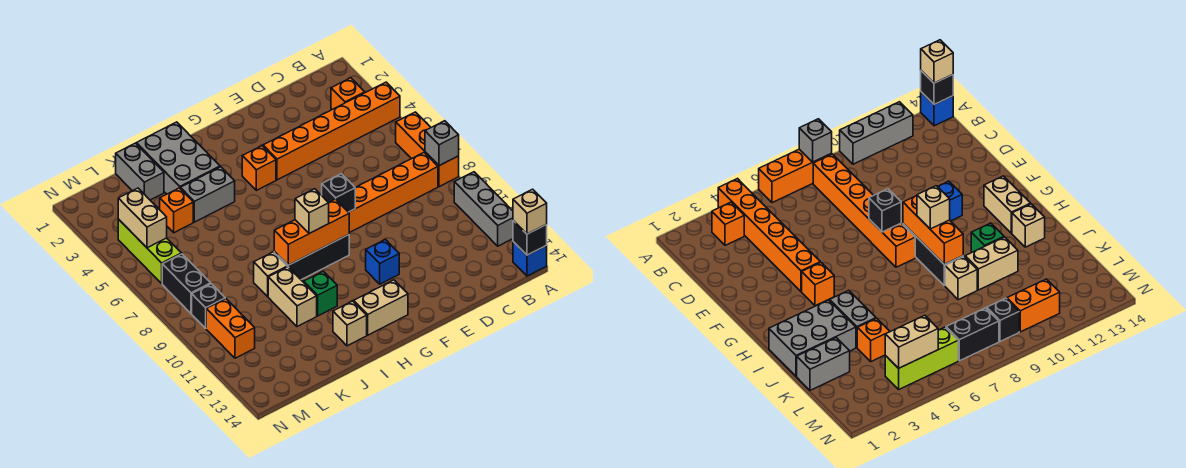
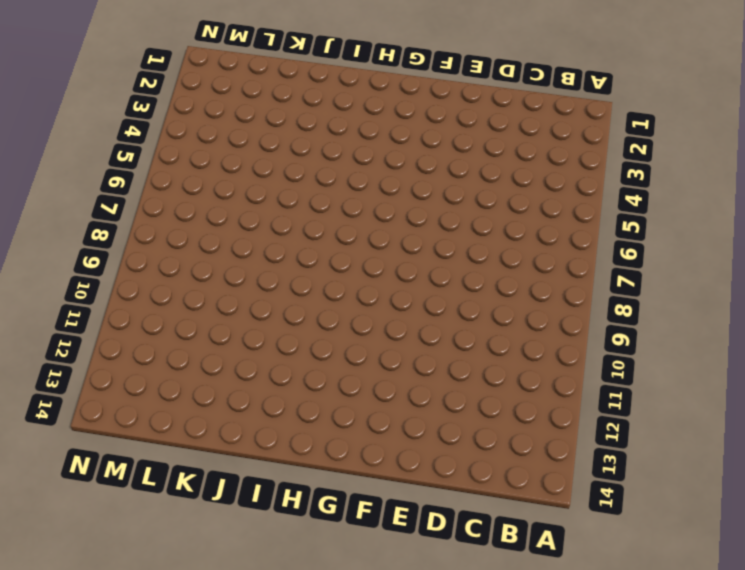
none -> orange brick A4:F4 level 1
none -> orange brick A6:A8 level 1
none -> grey brick A10:A12 level 1

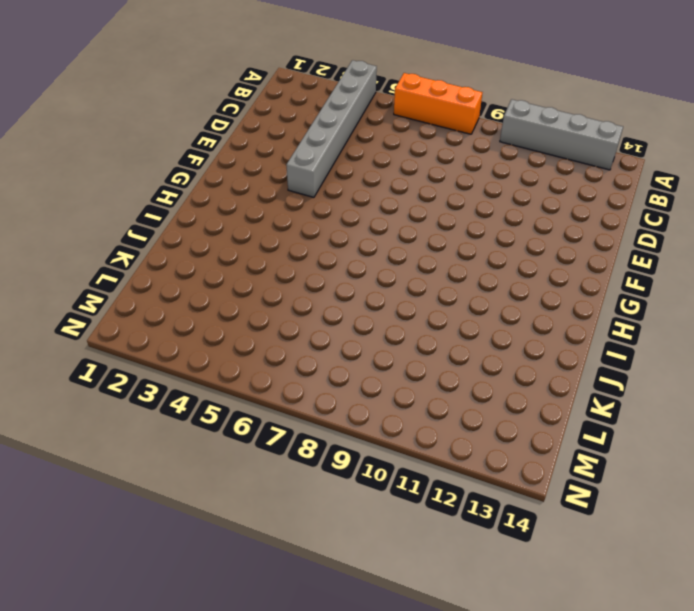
grey brick A4:F4 level 1 -> orange brick A4:F4 level 1
grey brick A10:A13 level 1 -> grey brick A10:A12 level 1
none -> blue brick A14 level 1
none -> orange brick B3 level 1
none -> orange brick B8:G8 level 1

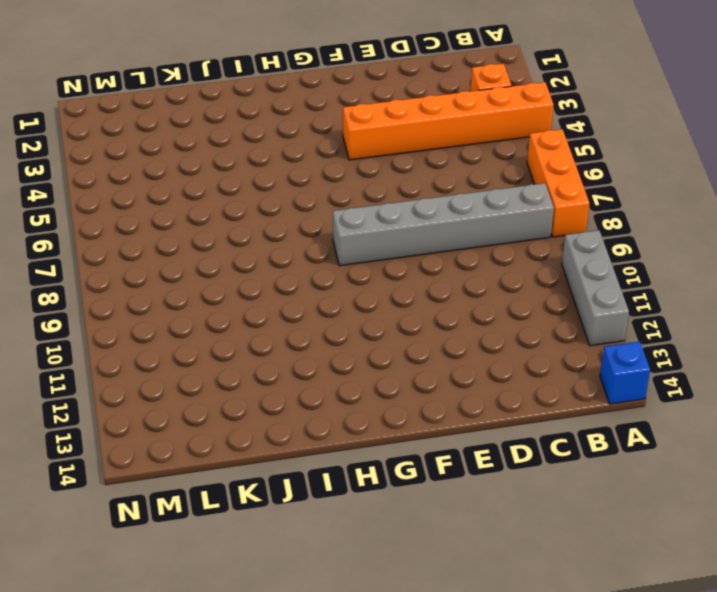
grey brick B8:G8 level 1 -> orange brick B8:G8 level 1
none -> blue brick F11 level 1
none -> orange brick G4 level 1
none -> black brick G9:I9 level 1

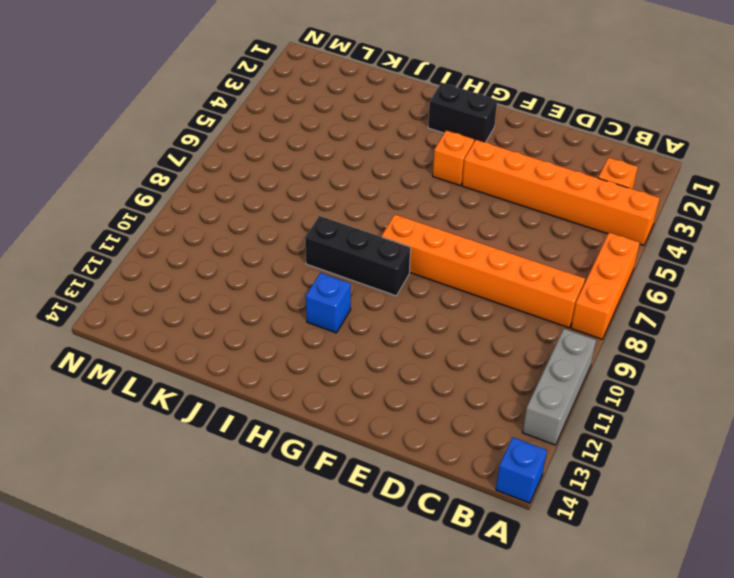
black brick G2:H2 level 1 -> black brick M7:M8 level 1
blue brick H11 level 1 -> blue brick F11 level 1
none -> tan brick G13:H13 level 1
none -> grey brick I1:J3 level 1
none -> grey brick I4:J4 level 1

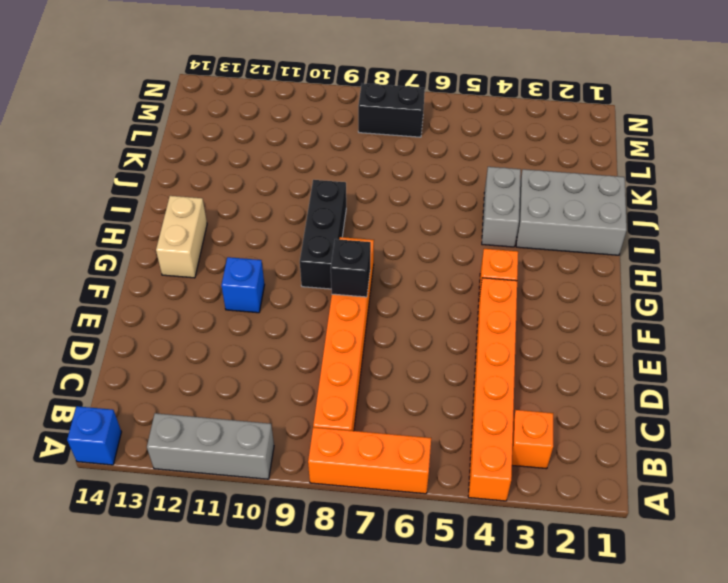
none -> green brick I11 level 1
none -> tan brick I13 level 1
none -> tan brick J9 level 1

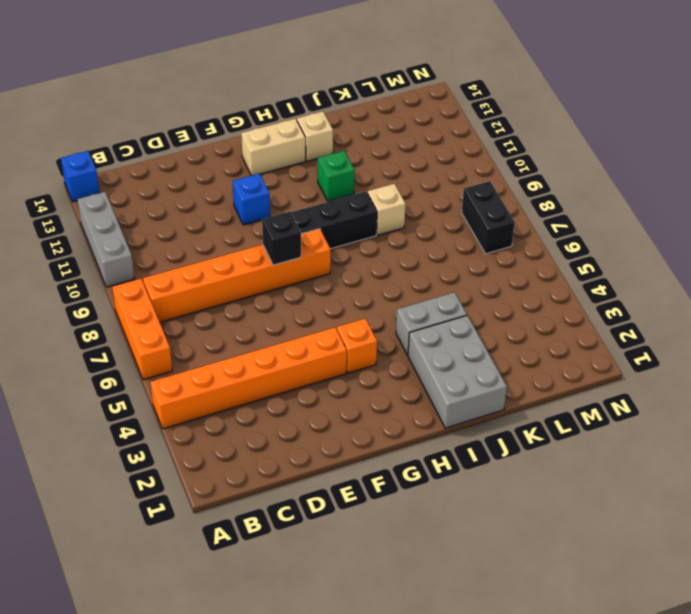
none -> orange brick B3 level 1
none -> tan brick J10:J11 level 1
none -> grey brick K1:K2 level 1

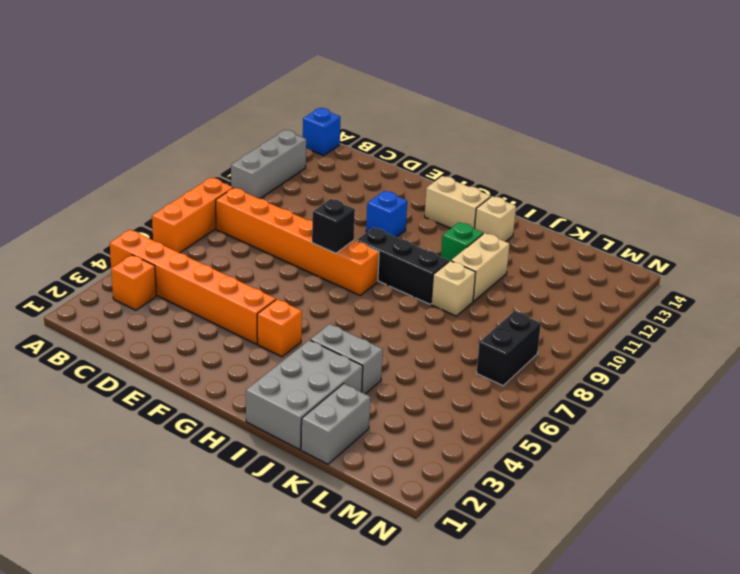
none -> orange brick K4 level 1
none -> lime brick M4:M6 level 1
none -> black brick M9 level 1

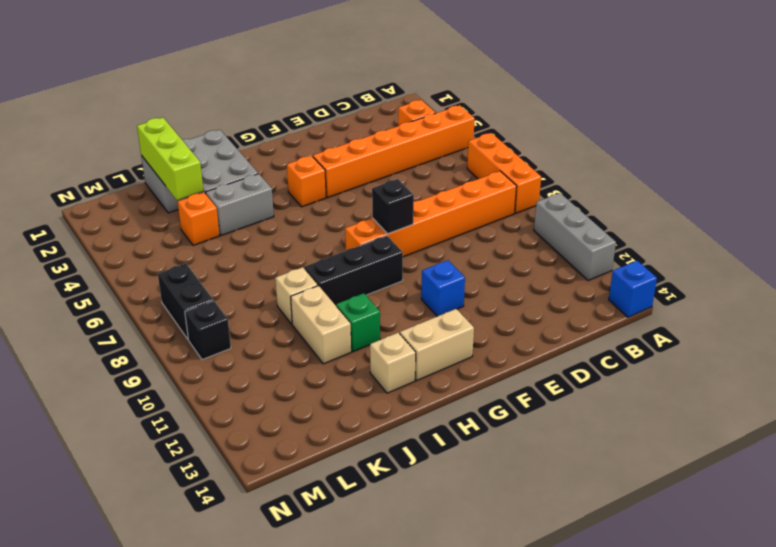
lime brick K1:K3 level 2 -> lime brick M4:M6 level 1
none -> orange brick M10:M11 level 1
none -> grey brick A8 level 2
none -> black brick A14 level 2

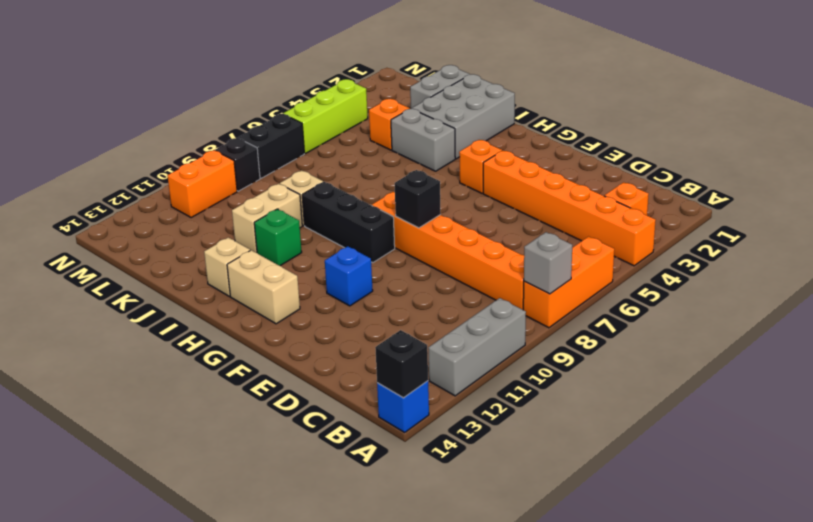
none -> orange brick G9:I9 level 2
none -> tan brick M4:M5 level 2
none -> tan brick A14 level 3

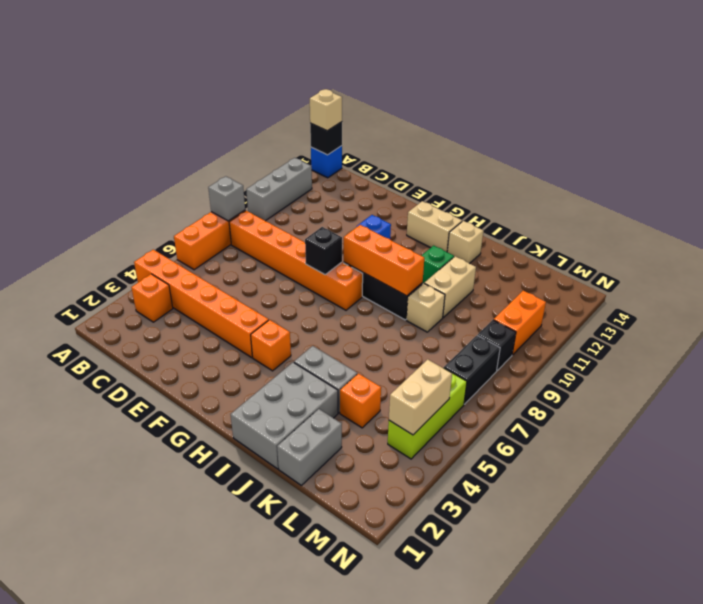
none -> tan brick H9 level 3

